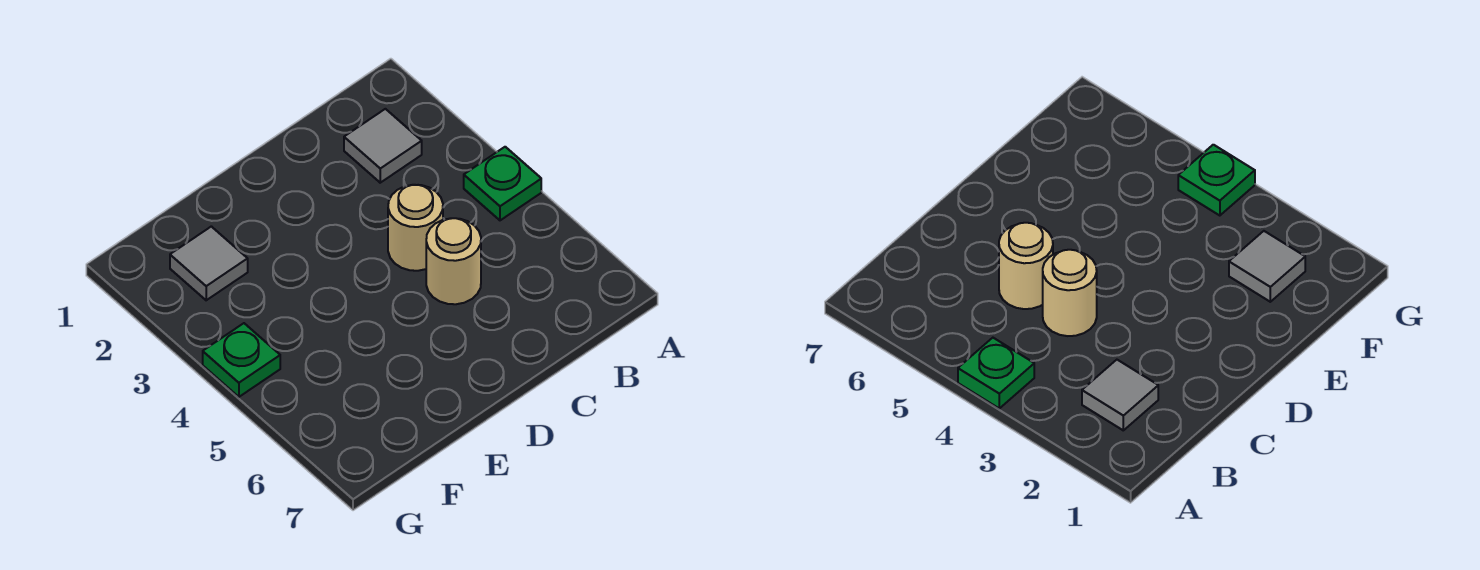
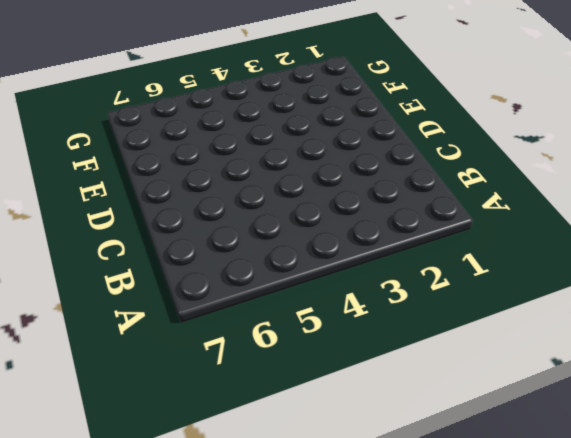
none -> green plate A4 level 1
none -> grey tile B2 level 1

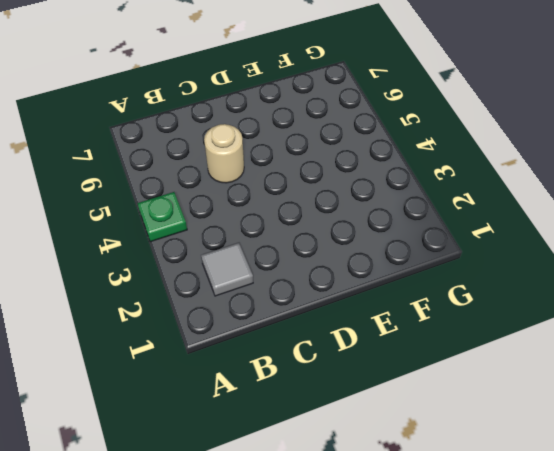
none -> tan round brick C4 level 1
none -> grey tile F2 level 1

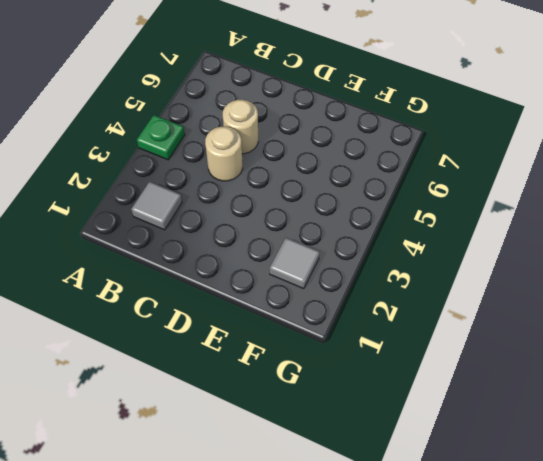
none -> green plate G4 level 1

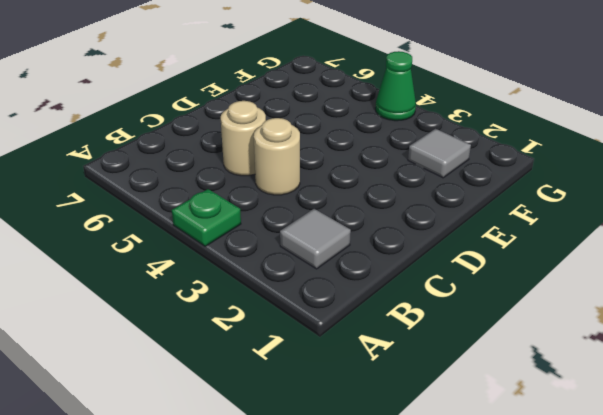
green cone G4 level 1 -> green plate G4 level 1

